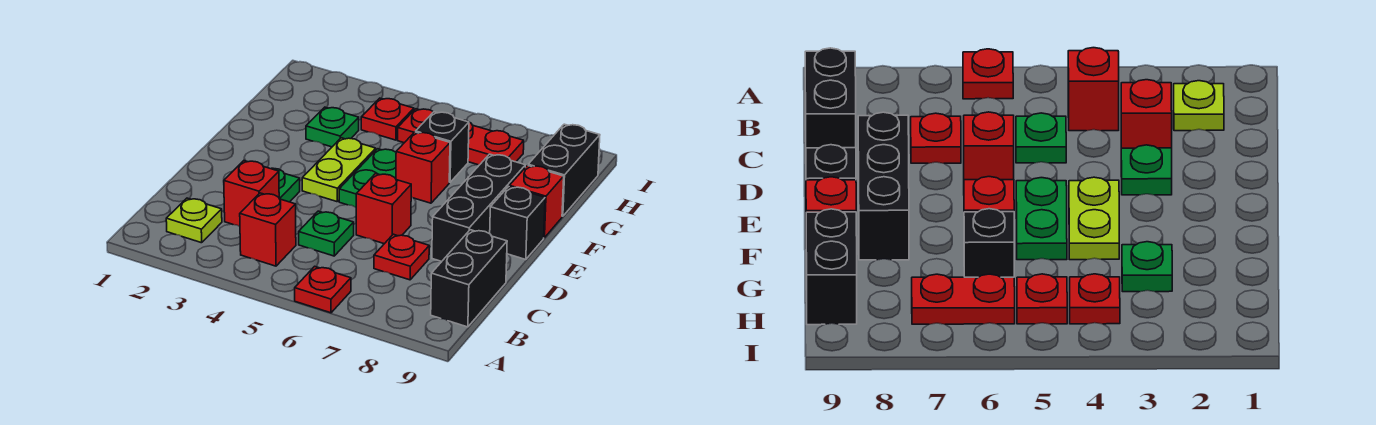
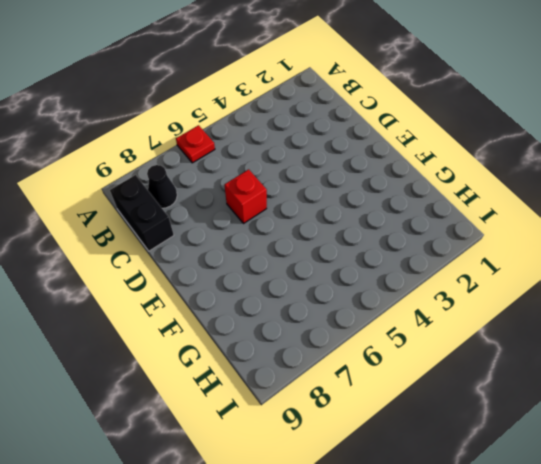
black cone B8 level 1 -> none
none -> lime plate B2 level 1
none -> red brick B4 level 1
none -> red brick C3 level 1

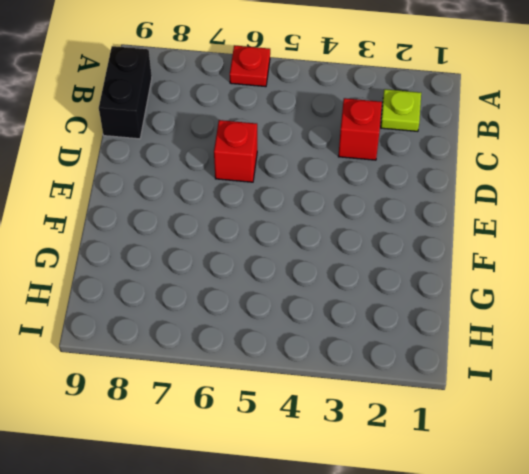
none -> red brick B4 level 1
none -> green plate C5 level 1
none -> red plate C7 level 1

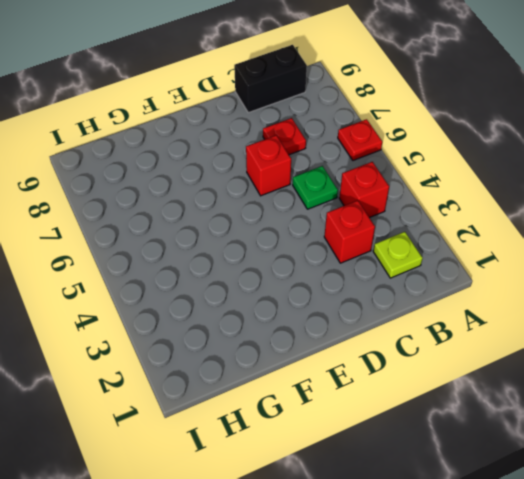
none -> green plate D3 level 1
none -> black brick D8:F8 level 1
none -> lime plate E4:F4 level 1

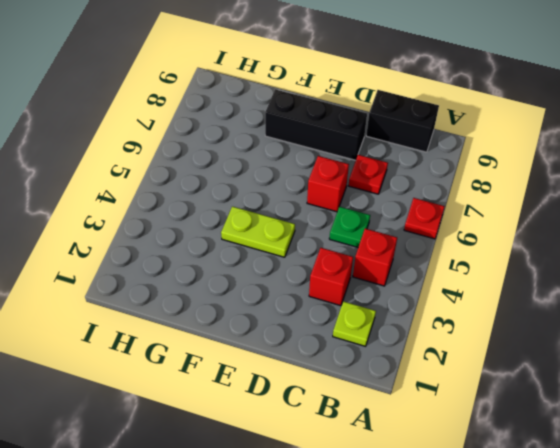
none -> green plate D3 level 1
none -> green plate E5:F5 level 1
none -> black brick E9 level 1

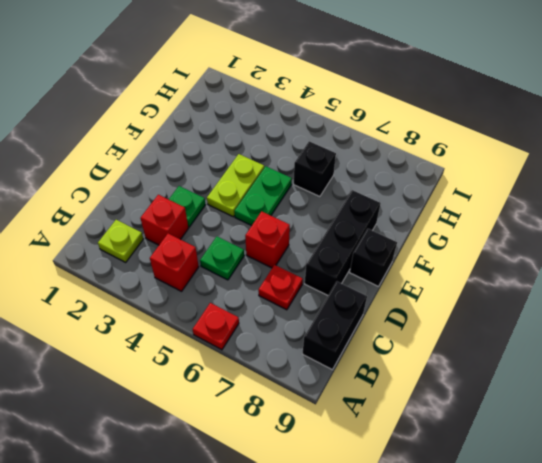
none -> red brick F6 level 1
none -> red brick F9 level 1
none -> green plate G3 level 1

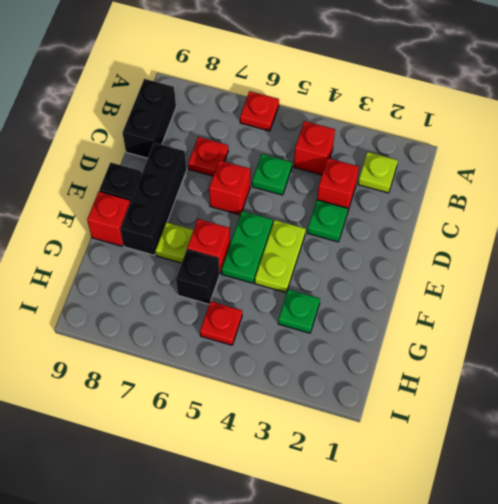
lime plate F7 level 1 -> none
none -> black brick G9:H9 level 1
none -> red plate H4 level 1
none -> red plate H6:H7 level 1

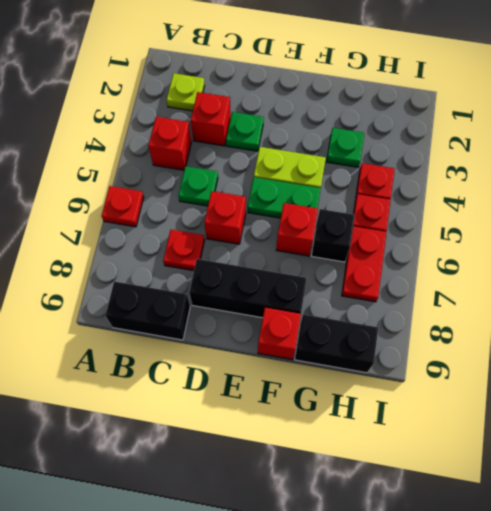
none -> black brick E9 level 1

